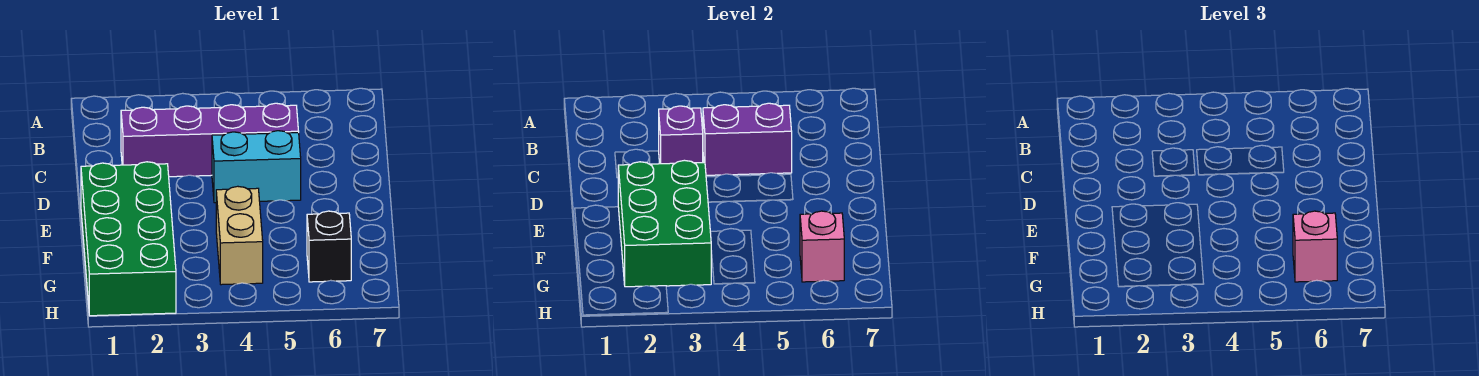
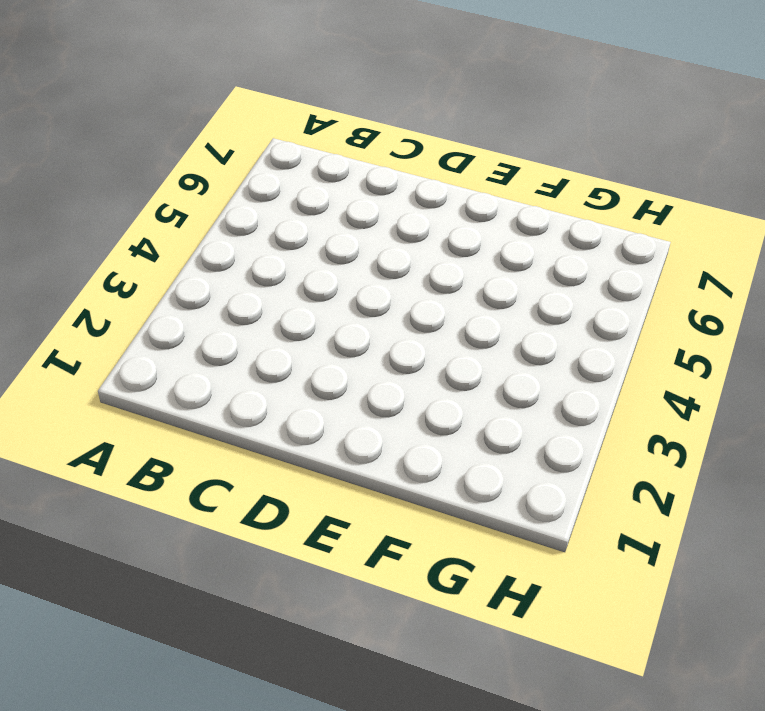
none -> purple brick C2:C5 level 1
none -> cyan brick D4:D5 level 1

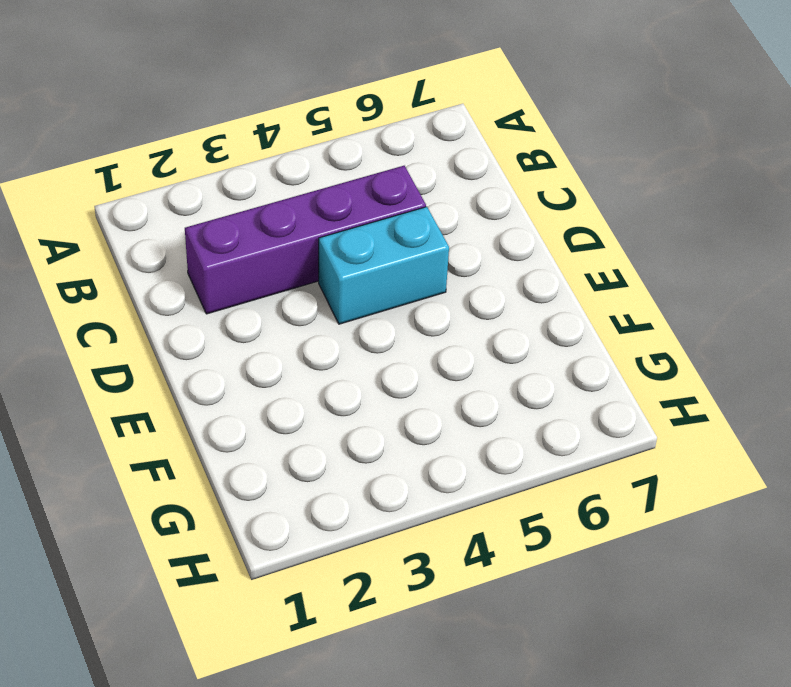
none -> green brick E1:H2 level 1
none -> tan brick F4:G4 level 1

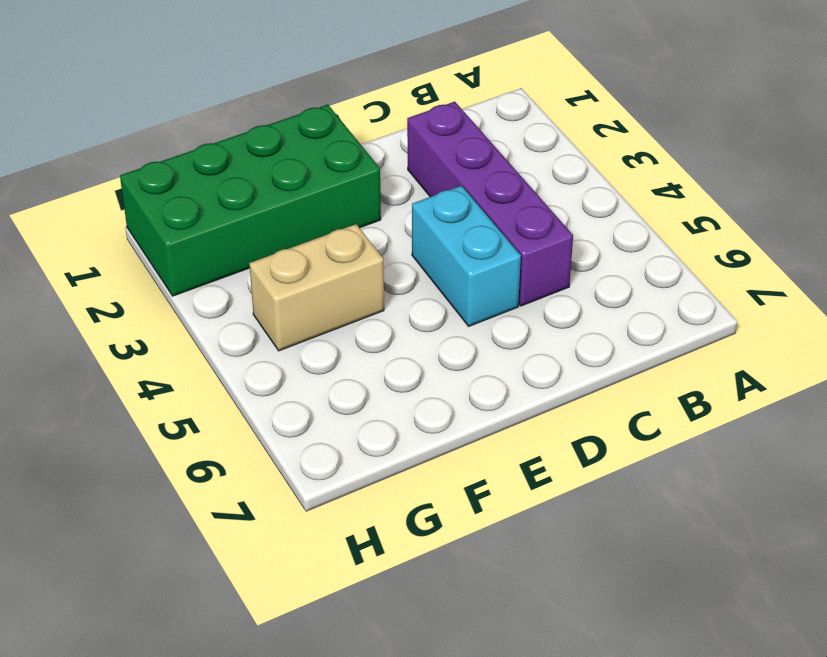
none -> black brick G6 level 1
none -> purple brick C3 level 2

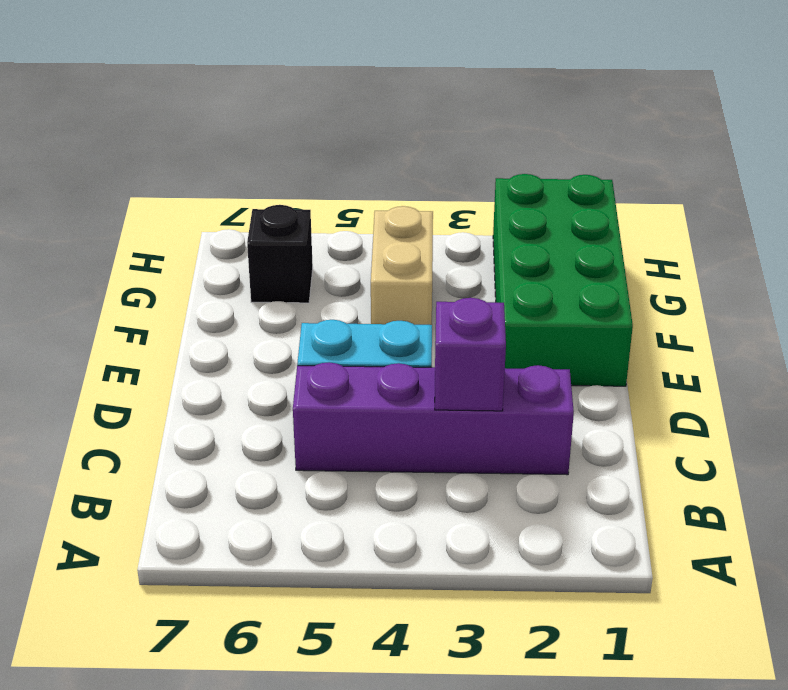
none -> purple brick C4:C5 level 2
none -> green brick E2:G3 level 2

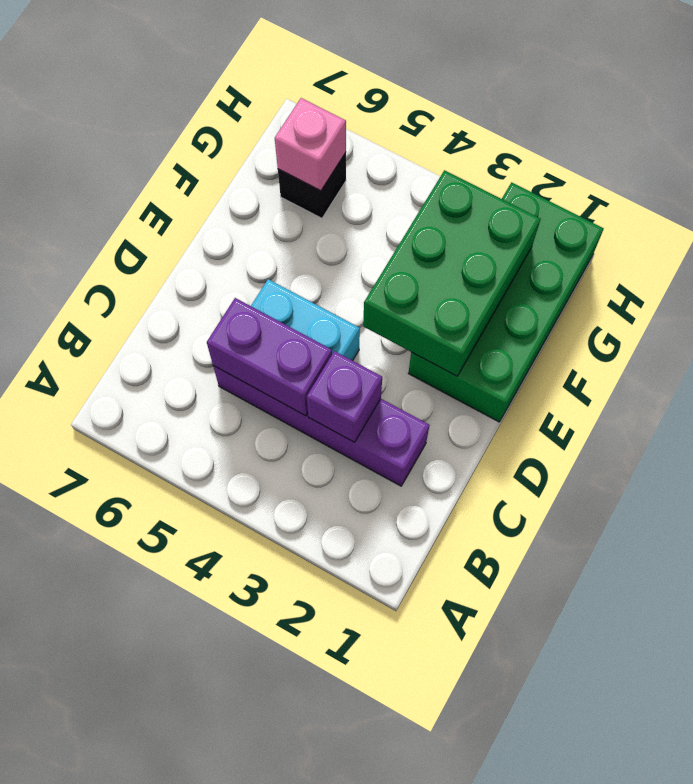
none -> tan brick F4:G4 level 1
none -> pink brick G6 level 3

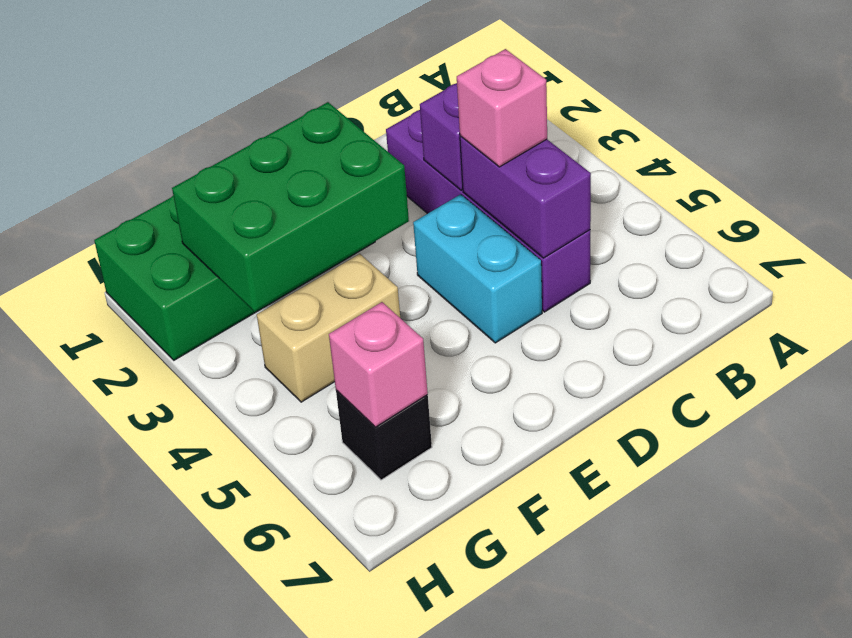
pink brick C4 level 3 -> pink brick G6 level 3

